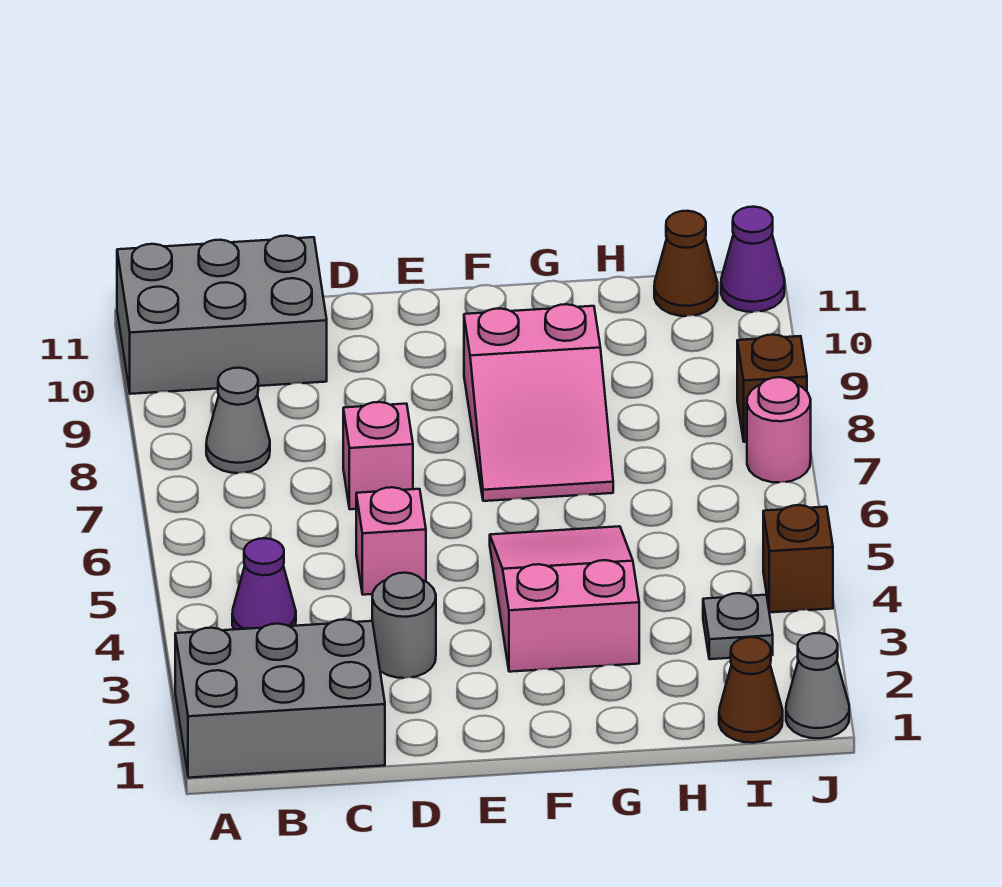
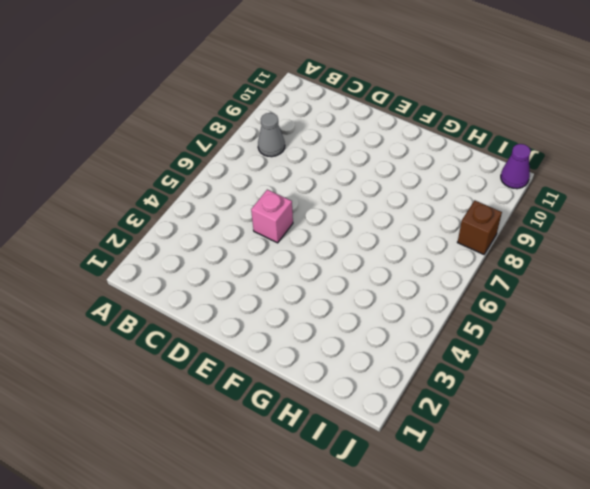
none -> grey brick A1:C2 level 1
none -> grey brick A10:C11 level 1
none -> purple cone B4 level 1

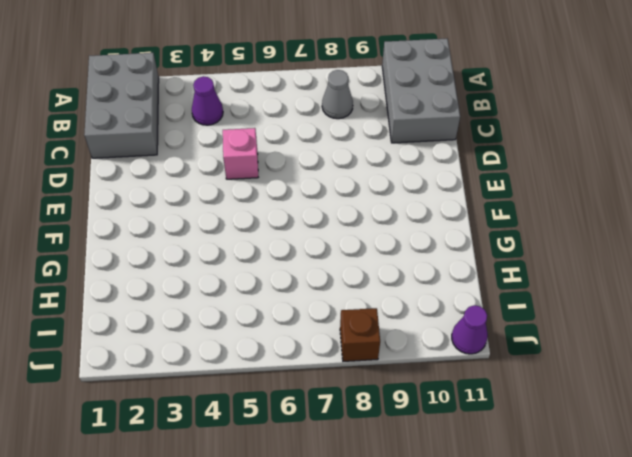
none -> grey round brick D3 level 1
none -> pink brick D7 level 1
none -> pink slope F3:G5 level 1 top 3

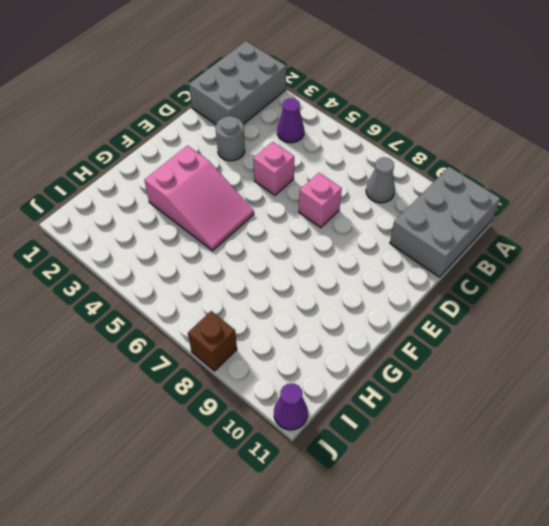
none -> pink slope F7:G9 level 1 top 9
none -> brown cone I1 level 1
none -> grey plate I3 level 1

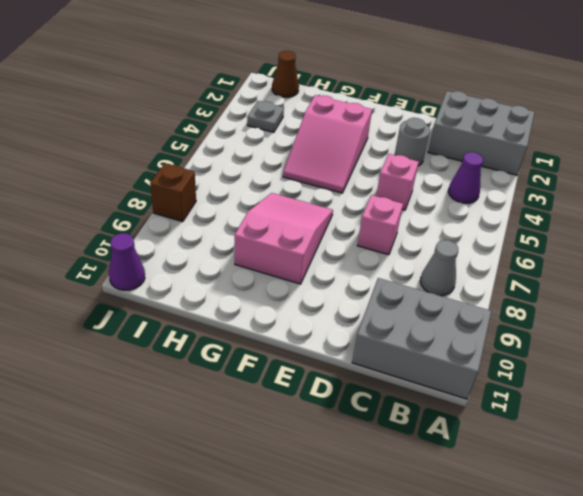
none -> brown cone I11 level 1
none -> grey cone J1 level 1
none -> brown brick J4 level 1

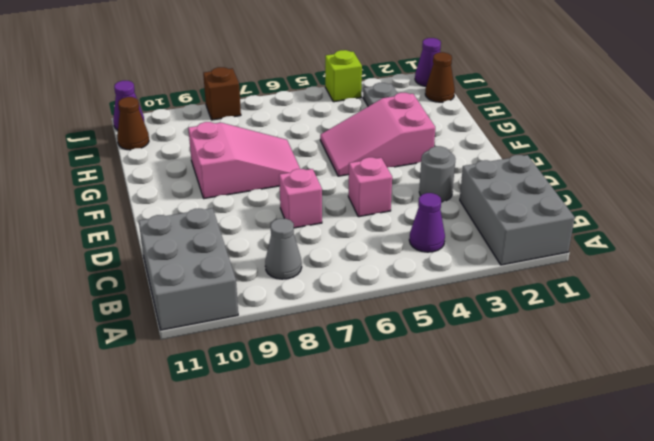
purple cone J1 level 1 -> grey cone J1 level 1
lime brick J4 level 1 -> brown brick J4 level 1
none -> pink round brick J7 level 1

